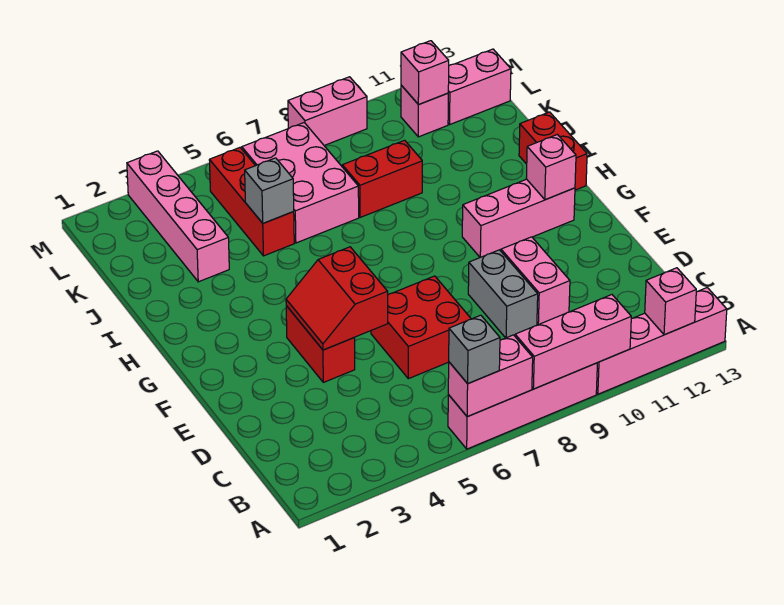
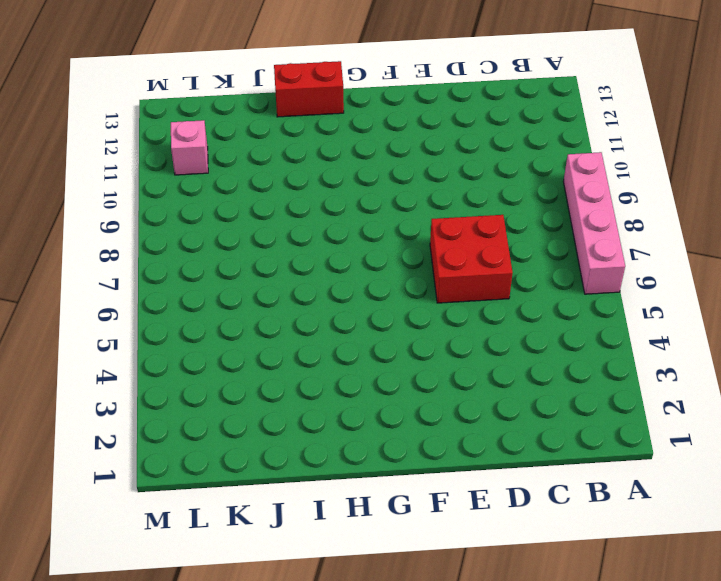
none -> pink brick A10:A13 level 1
none -> grey brick D9:E9 level 1
none -> pink brick D10:E10 level 1

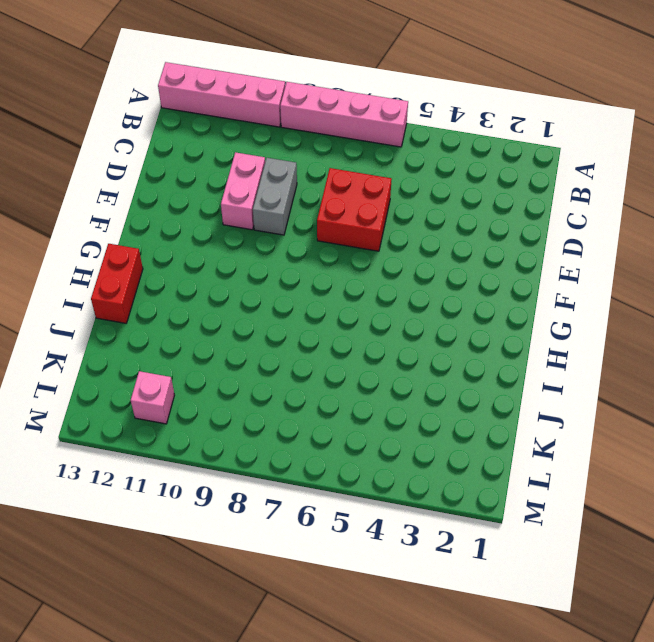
none -> red brick E4:F4 level 1
none -> pink brick G10:G12 level 1
none -> pink brick J3:M3 level 1

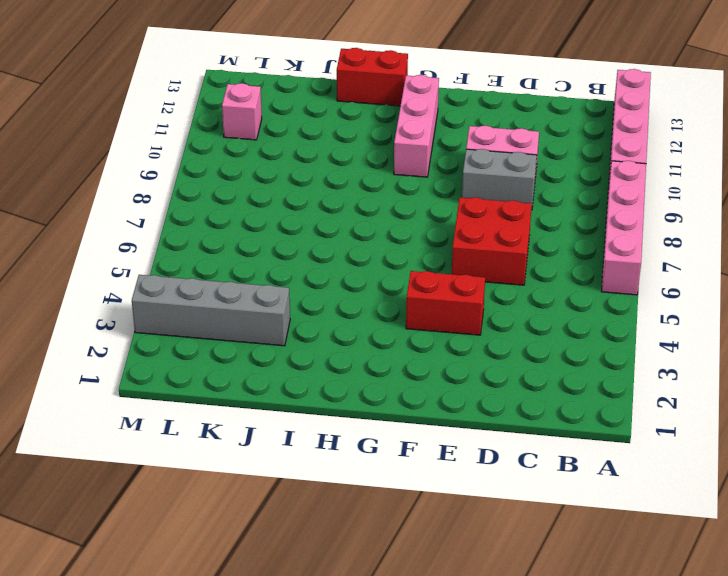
grey brick J3:M3 level 1 -> pink brick J3:M3 level 1
none -> red brick J5:L5 level 1
none -> pink brick J6:L7 level 1
none -> red brick J8:J9 level 1

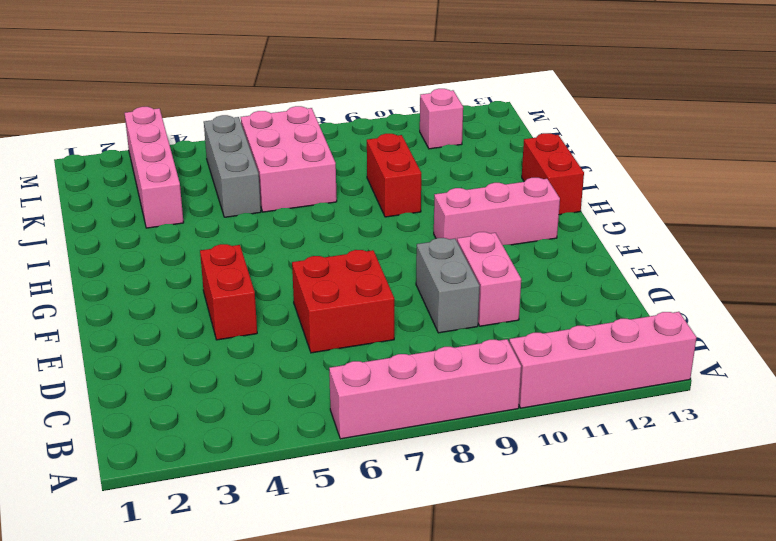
red brick I9:J9 level 1 -> red brick J8:J9 level 1
grey brick J5:L5 level 1 -> red brick J5:L5 level 1
none -> pink brick L12:L13 level 1
none -> pink brick M8:M9 level 1
none -> pink brick A6:A7 level 2

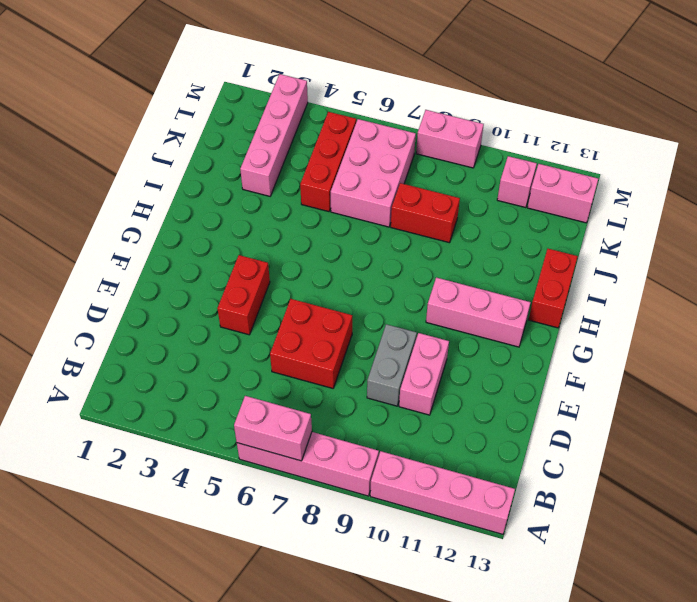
none -> pink brick A8:A10 level 2
none -> pink brick A12 level 2
none -> red slope E4:F5 level 2 top 5

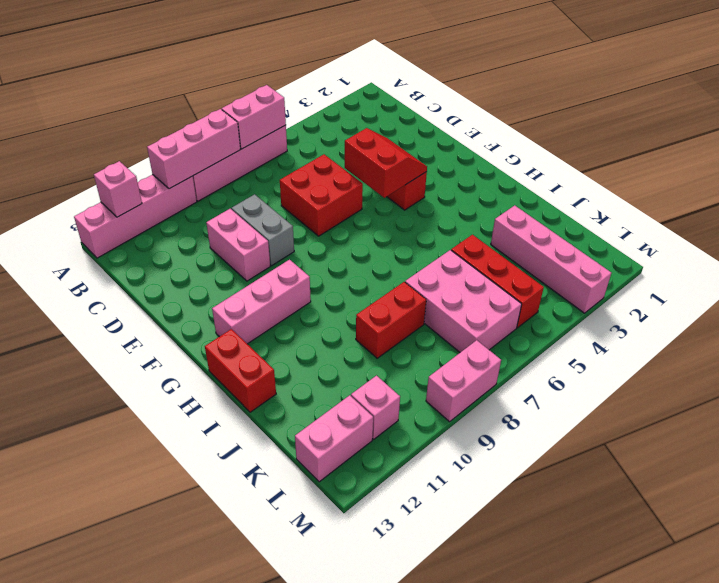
none -> pink brick G12 level 2
none -> grey brick J5 level 2
none -> pink brick L11 level 2

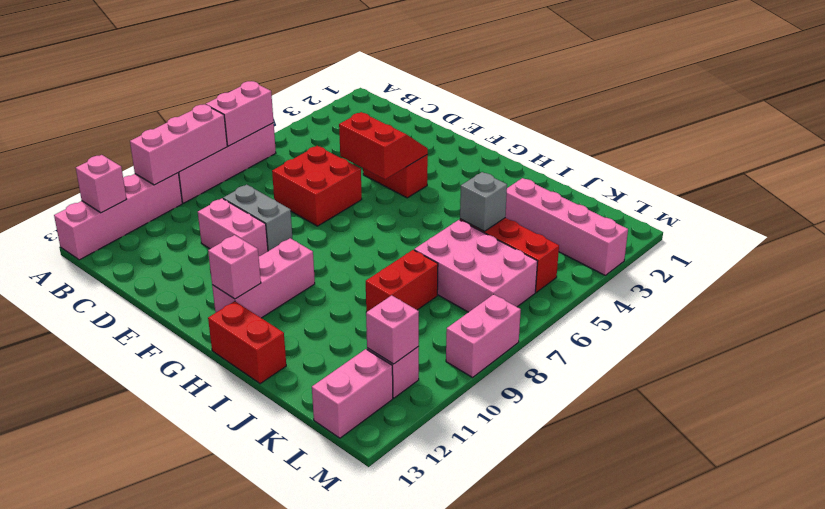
none -> grey brick A6 level 3

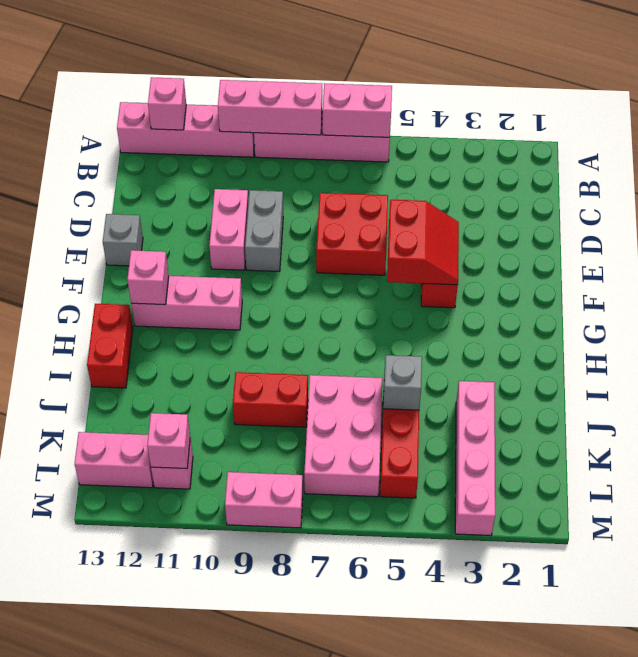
grey brick E13 level 1 -> grey brick A6 level 3

